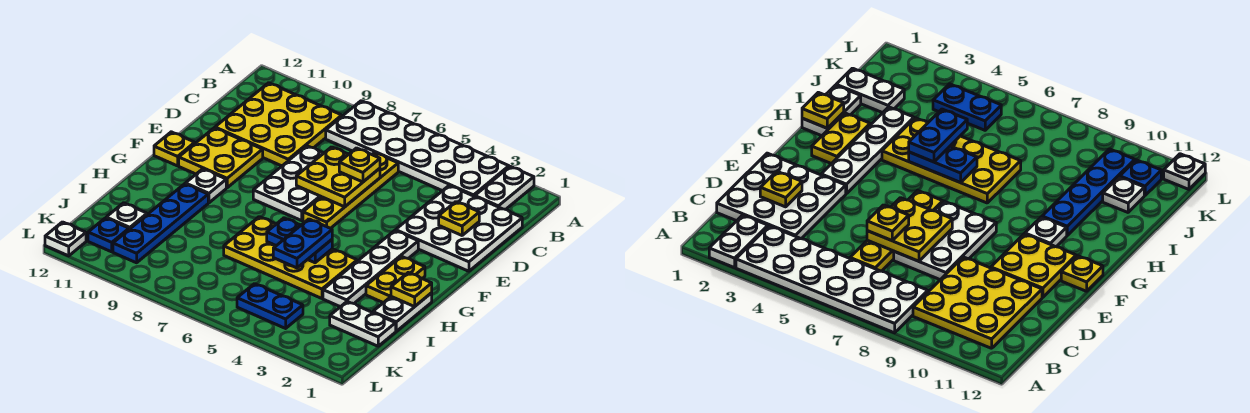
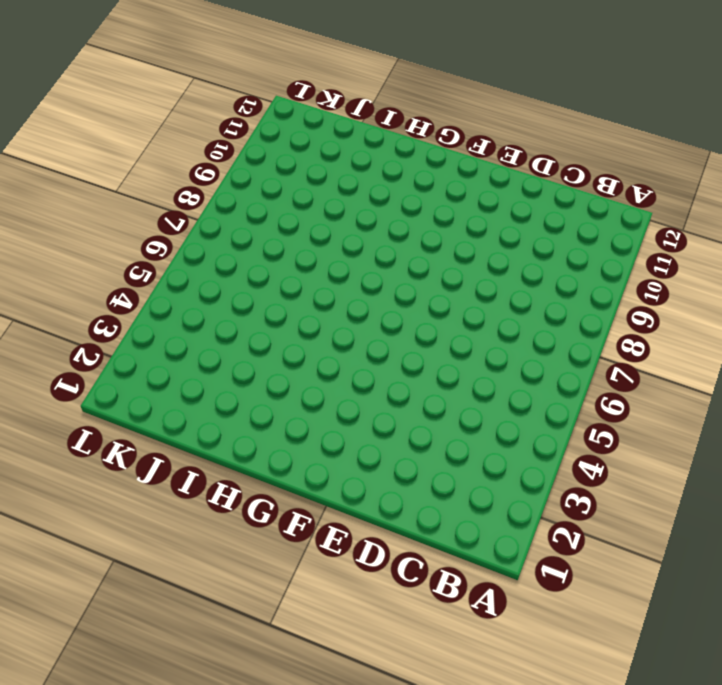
none -> white plate A2:B2 level 1
none -> white plate A3:B8 level 1
none -> yellow plate B9:D11 level 1

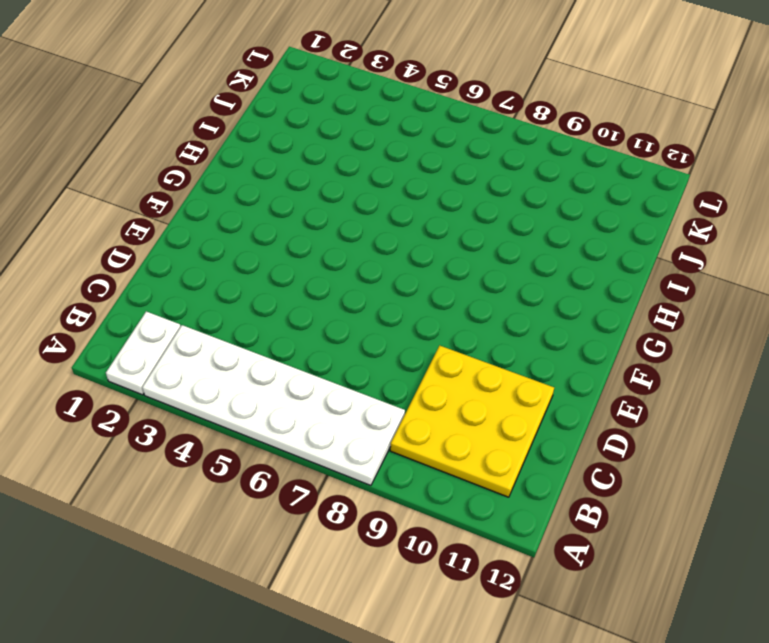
none -> white plate C1:E3 level 1
none -> yellow plate C6:F6 level 1
none -> white plate D7:F8 level 1

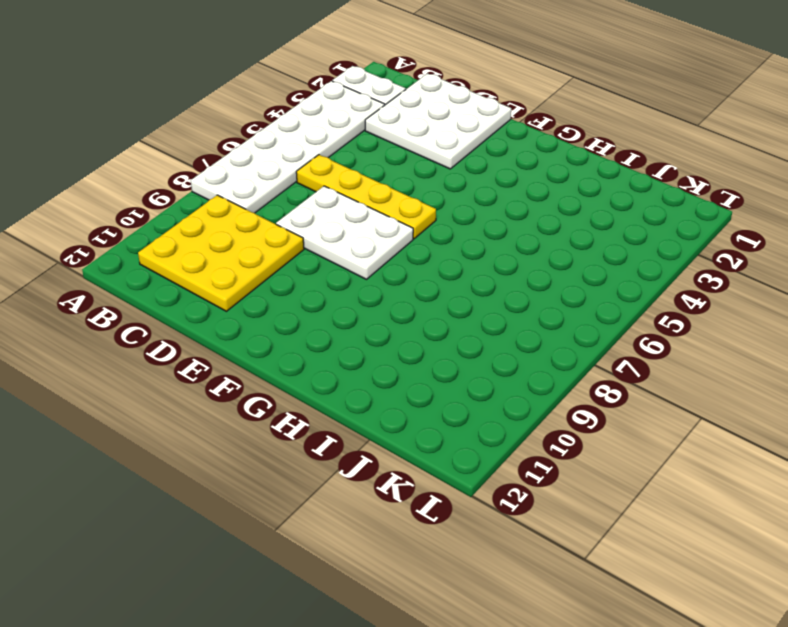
none -> yellow plate E10:F11 level 1
none -> white plate F3:I3 level 1
none -> yellow plate F12 level 1

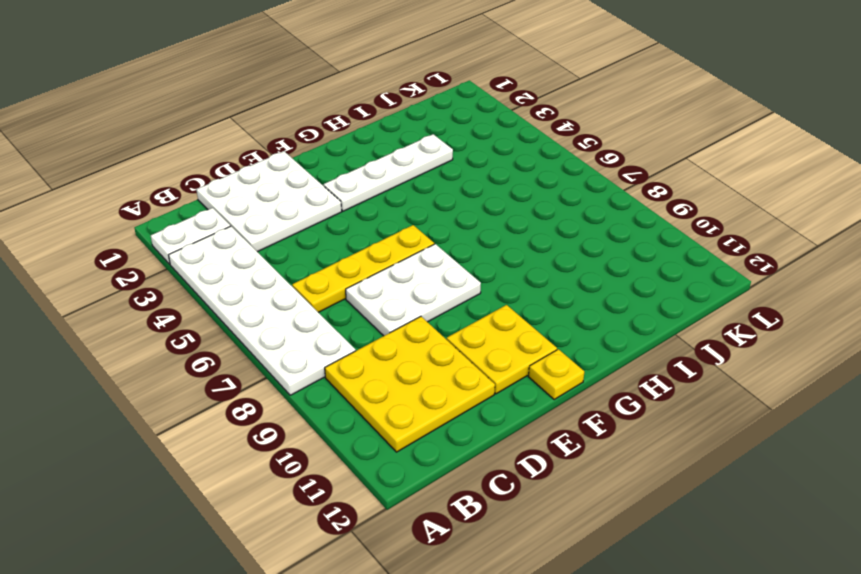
none -> yellow plate G2:H2 level 1
none -> white plate G10 level 1
none -> white plate H1:I1 level 1

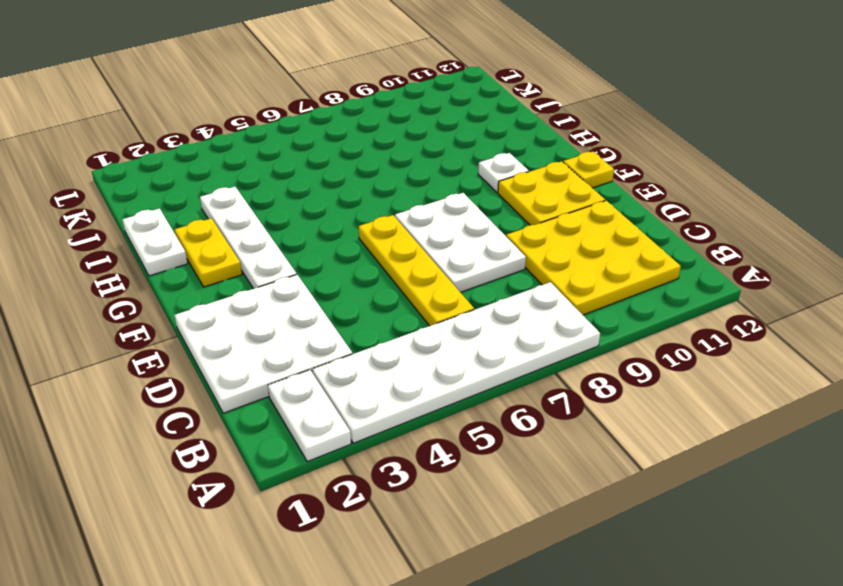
none -> yellow plate H4:I7 level 1
none -> blue plate H10:K10 level 1
none -> white plate J1:J2 level 1

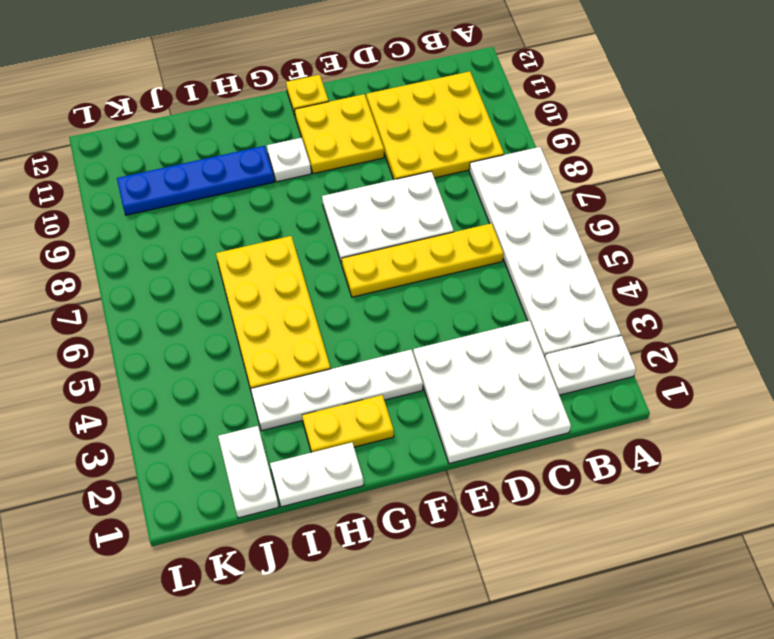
none -> white plate J11 level 1
none -> blue plate K4:K5 level 1
none -> blue plate K11 level 1

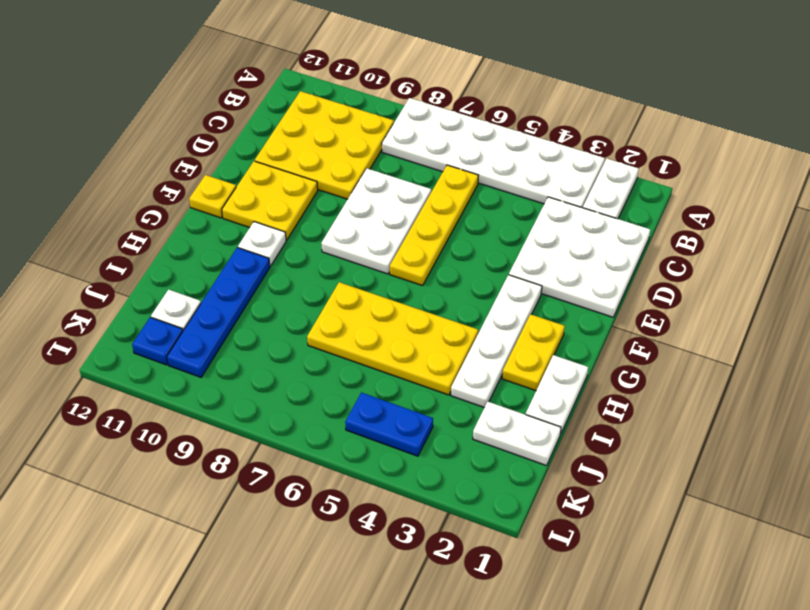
none -> white plate L12 level 1
none -> yellow plate D2 level 2
none -> yellow plate D6:E7 level 2

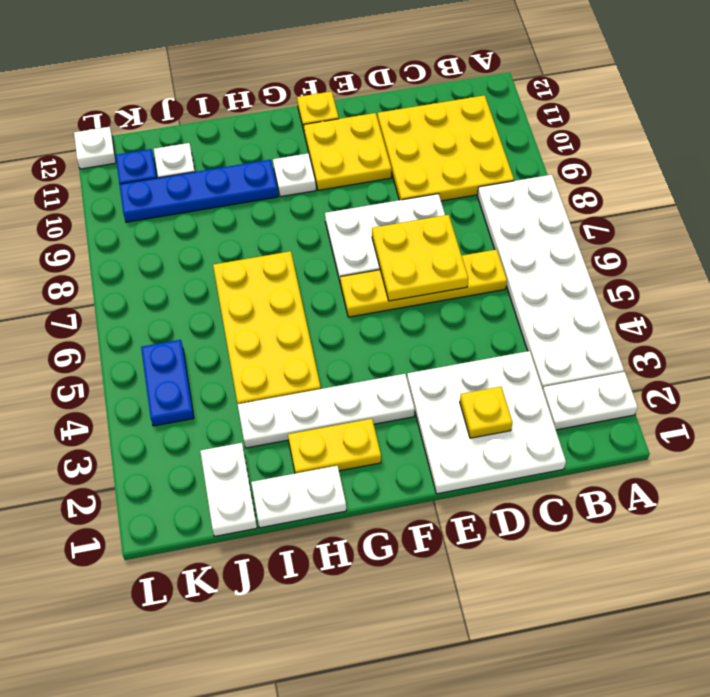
none -> yellow plate H1 level 2
none -> blue plate H5:H6 level 2
none -> yellow plate D6 level 3

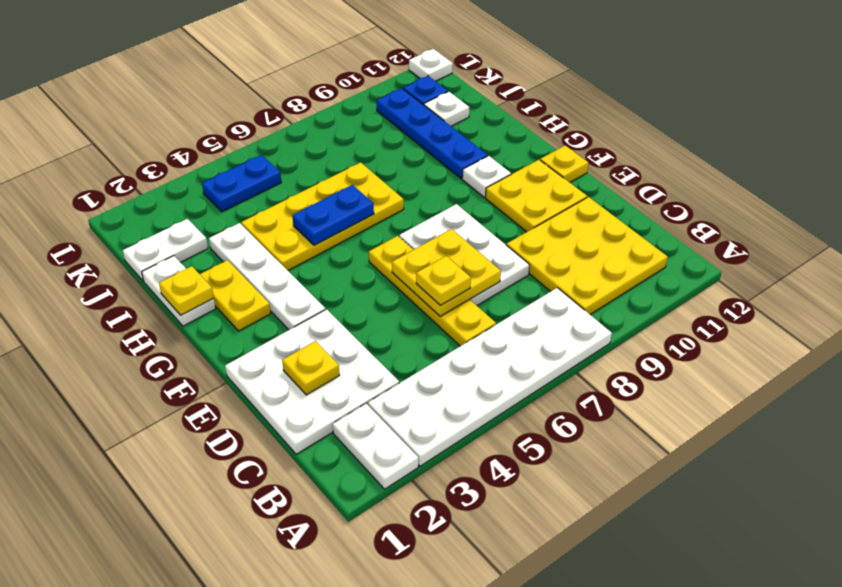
none -> blue plate H5:I5 level 3

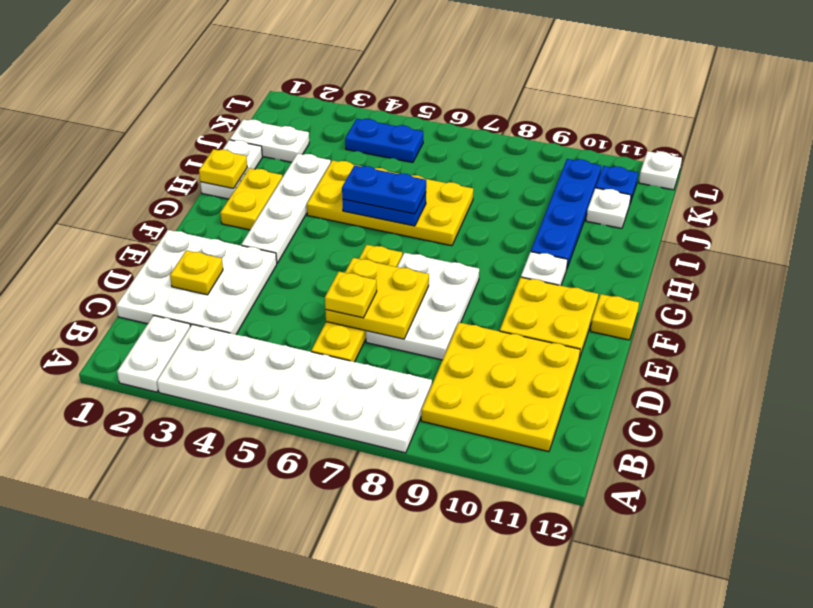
blue plate H5:H6 level 3 -> blue plate H5:I5 level 3

